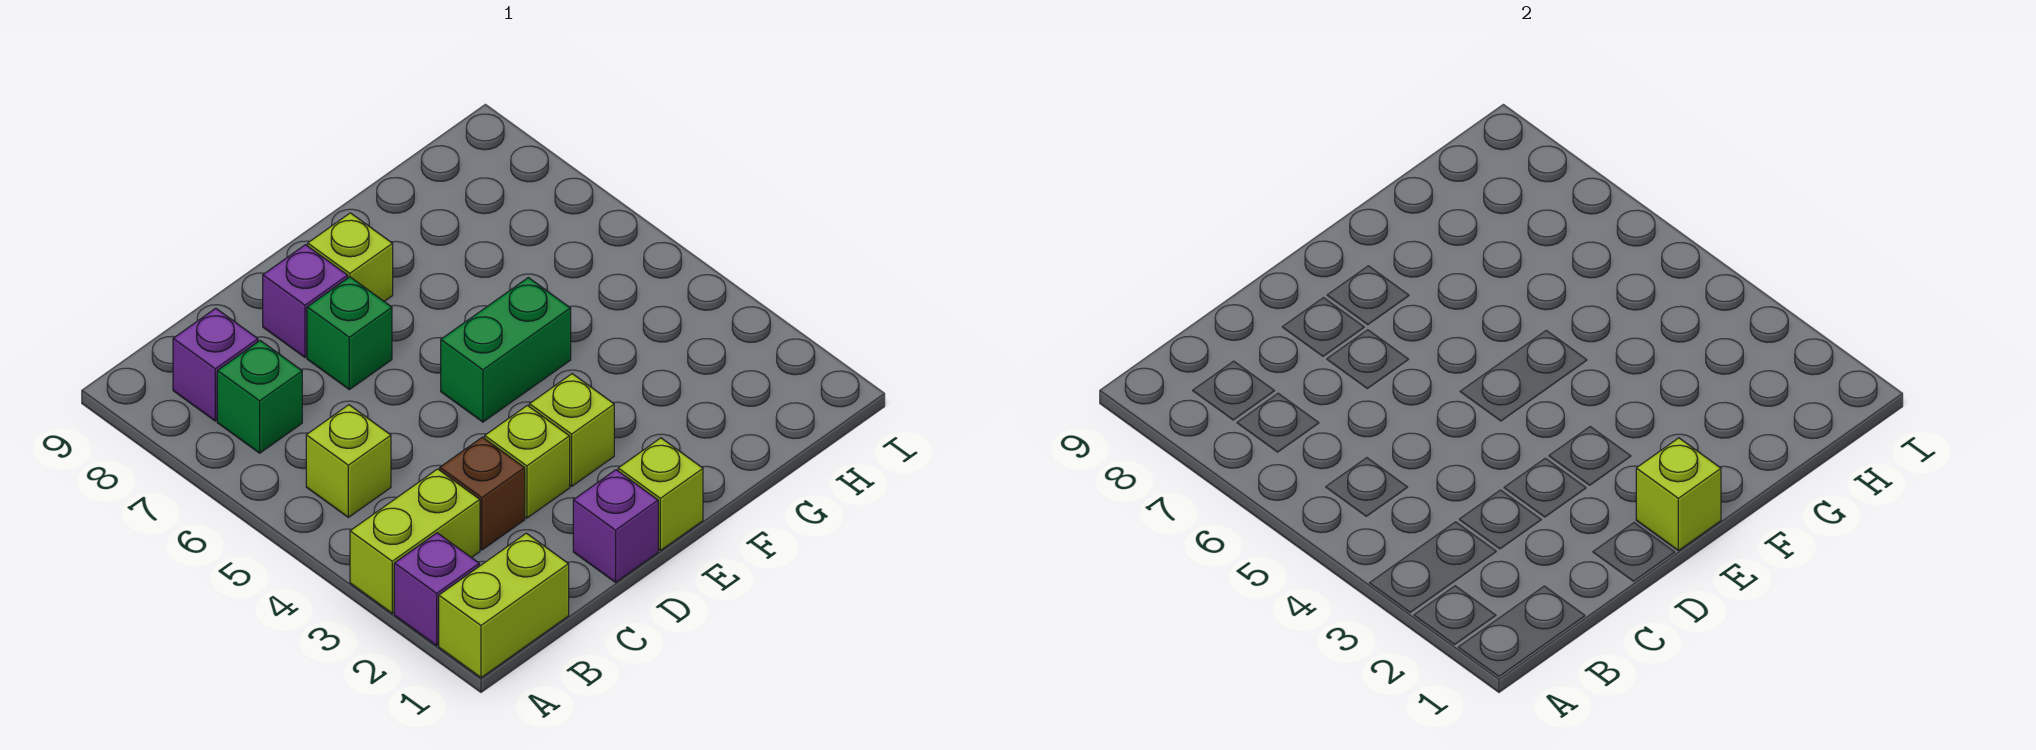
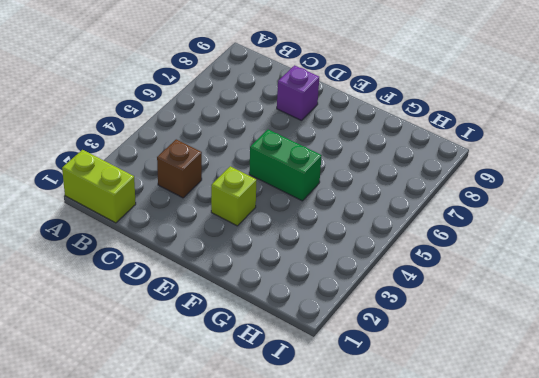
none -> purple brick A2 level 1
none -> lime brick A3:B3 level 1
none -> lime brick B5 level 1

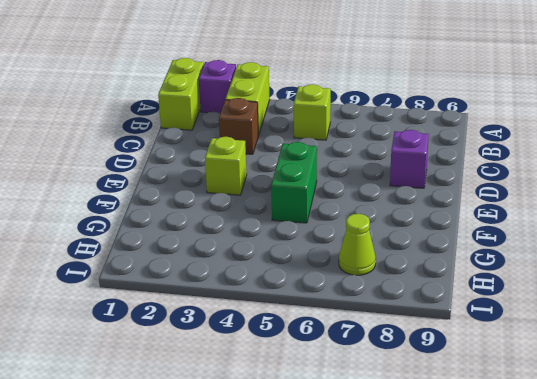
lime cone H7 level 1 -> none
none -> green brick B7 level 1
none -> purple brick B8 level 1
none -> purple brick D1 level 1

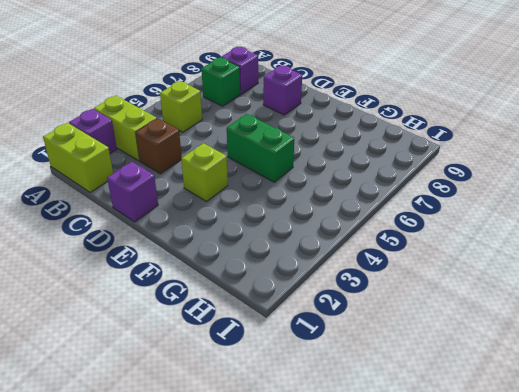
none -> lime brick D3 level 1
none -> green brick D7 level 1
none -> lime brick E1 level 1

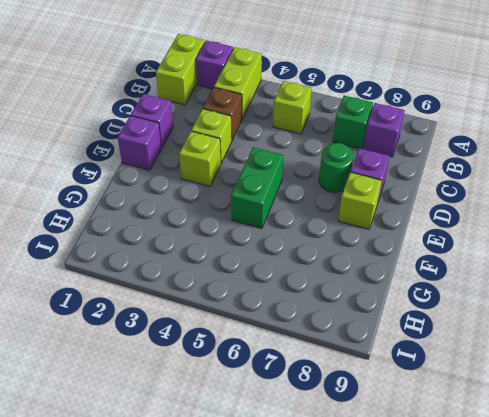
green round brick D7 level 1 -> green brick D7 level 1
purple brick E1 level 1 -> lime brick E1 level 1
none -> lime brick E1 level 2

